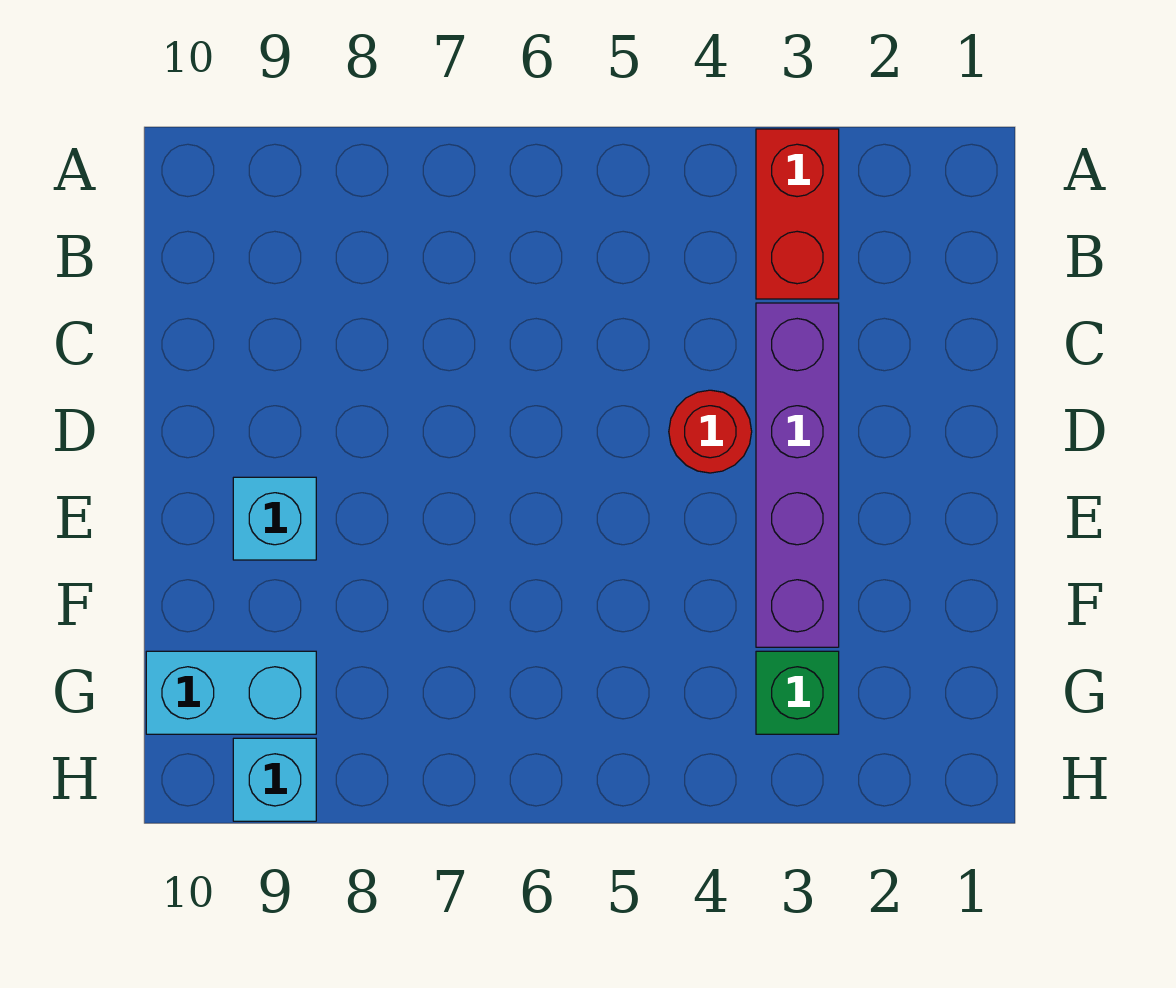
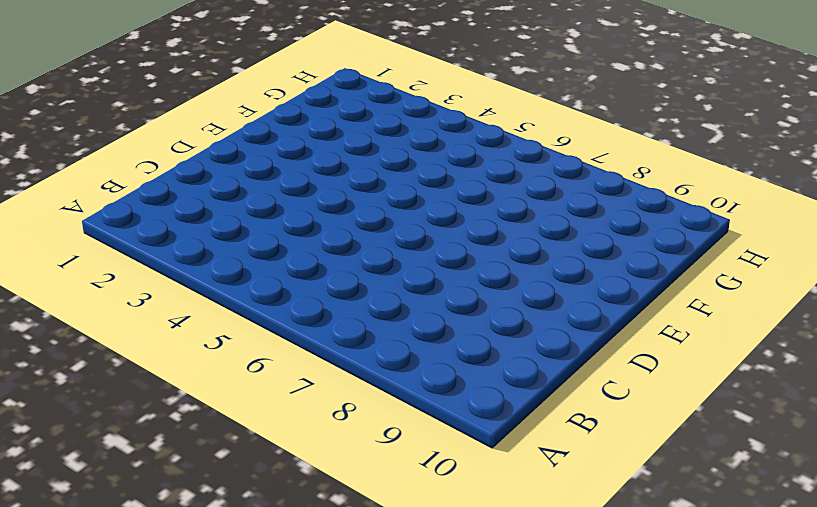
none -> red brick A3:B3 level 1
none -> purple brick C3:F3 level 1

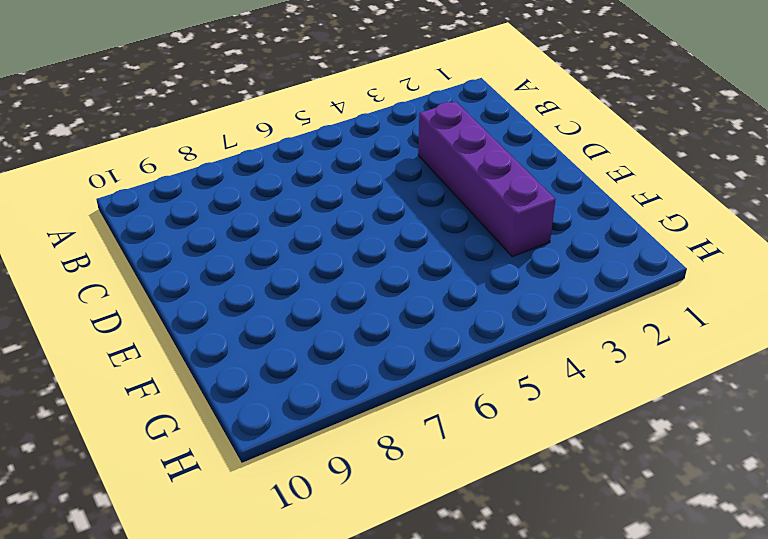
none -> red brick A3:B3 level 1
none -> red round brick D4 level 1

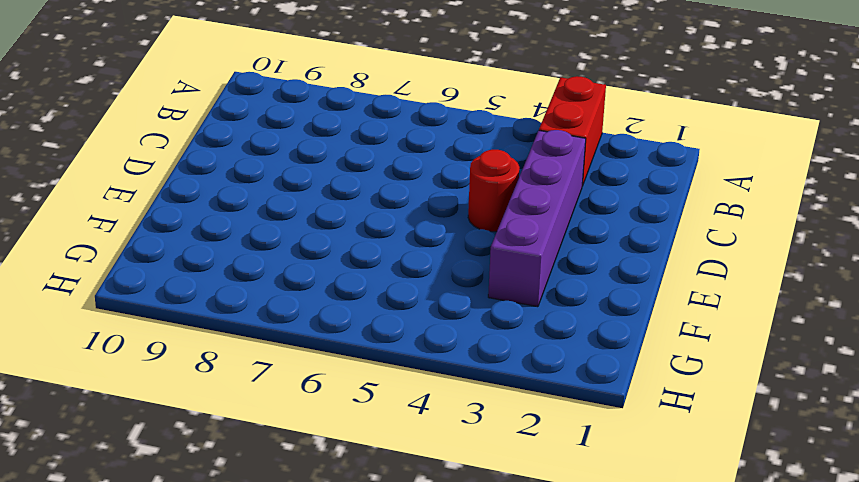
none -> cyan brick E9 level 1
none -> green brick G3 level 1

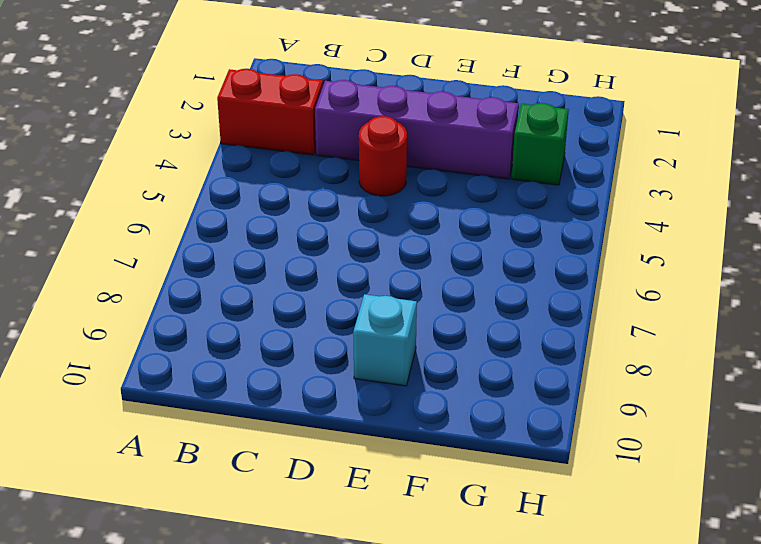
none -> cyan brick G9:G10 level 1
none -> cyan brick H9 level 1

